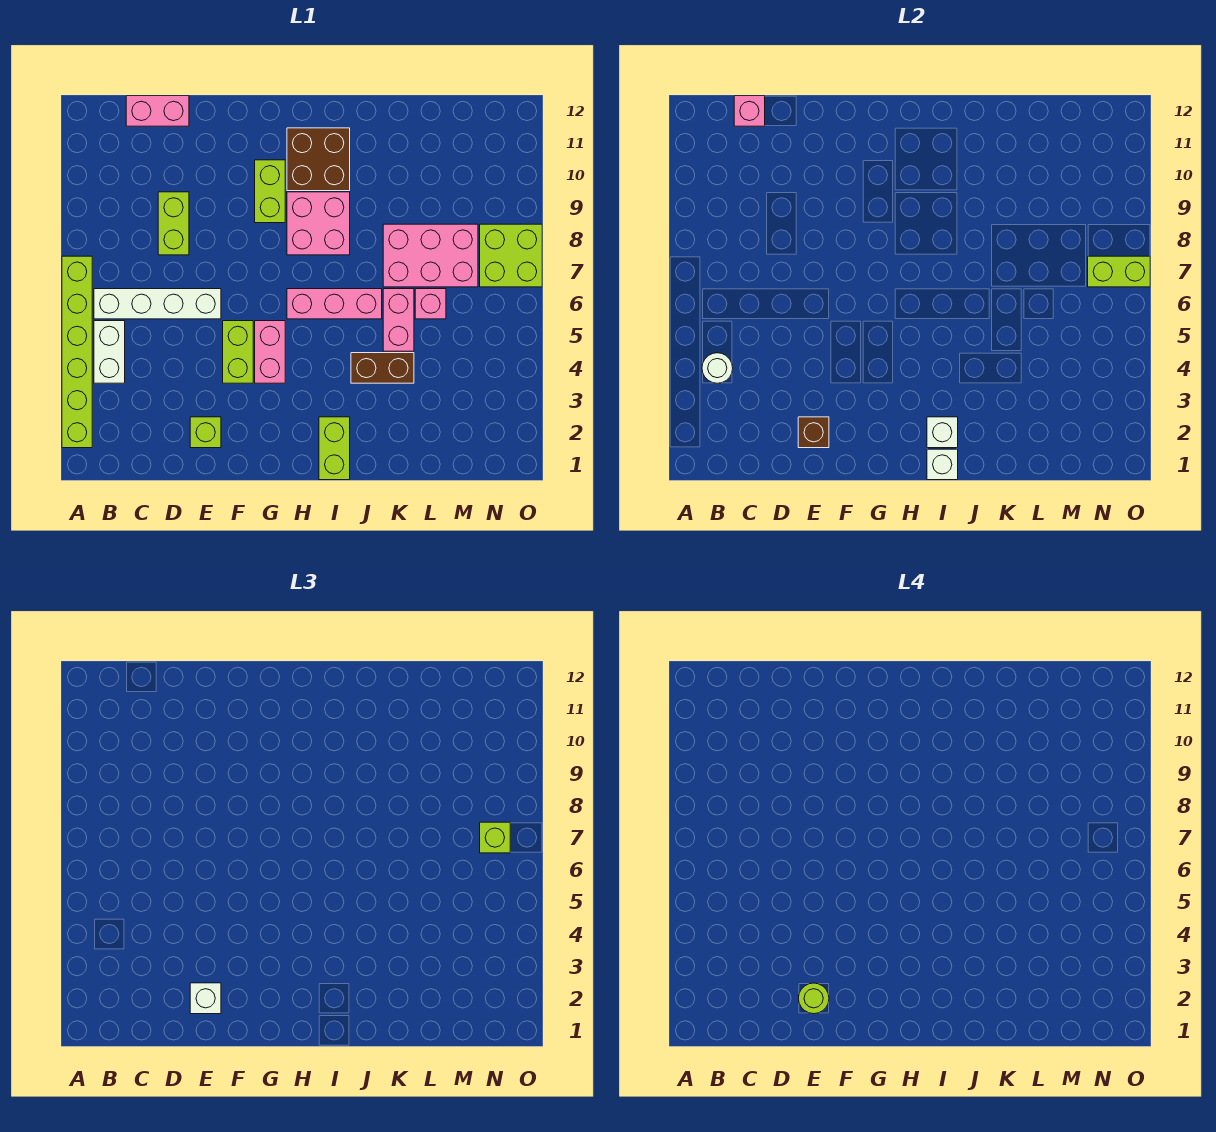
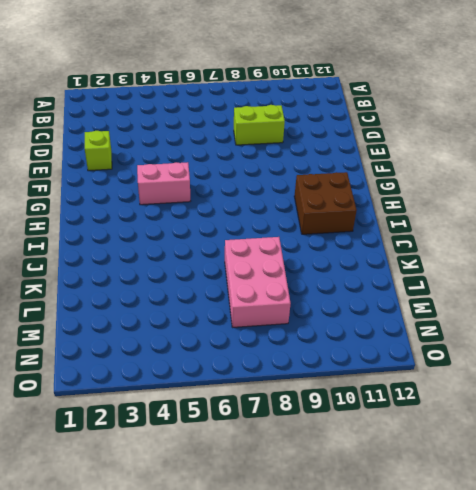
none -> lime brick A2:A7 level 1
none -> white brick B4:B5 level 1
none -> white brick B6:E6 level 1

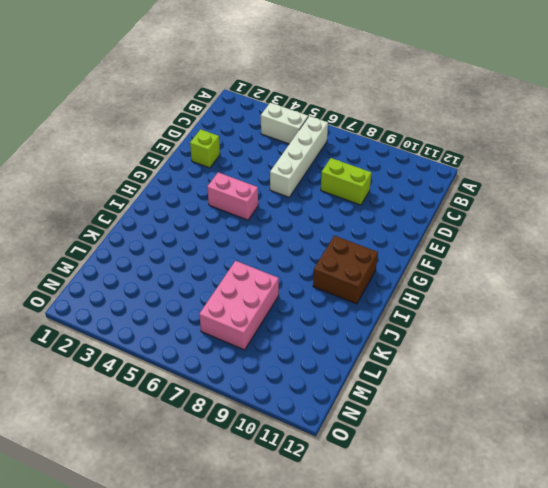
none -> lime brick A2:A7 level 1
none -> pink brick C12:D12 level 1
none -> lime brick F4:F5 level 1

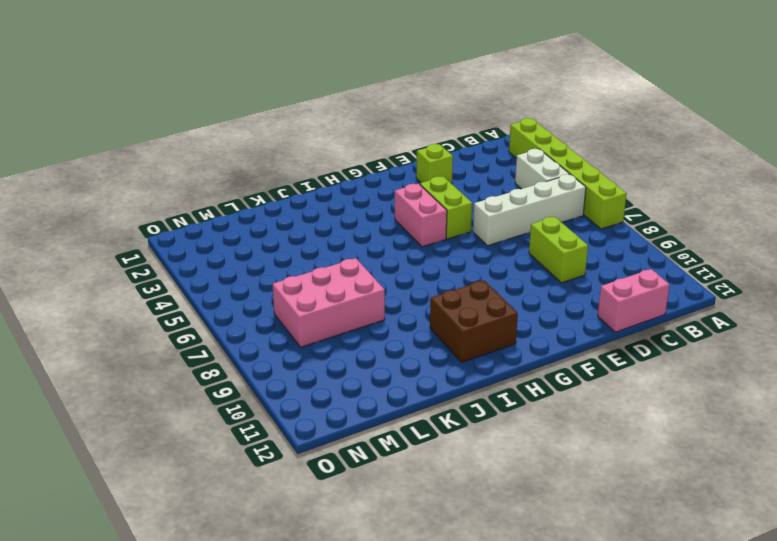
none -> lime brick G9:G10 level 1
none -> pink brick H6:J6 level 1
none -> pink brick H8:I9 level 1

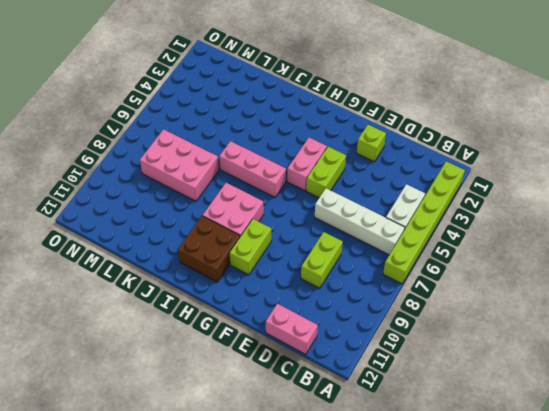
none -> lime brick I1:I2 level 1
none -> brown brick J4:K4 level 1
none -> pink brick K5:K6 level 1

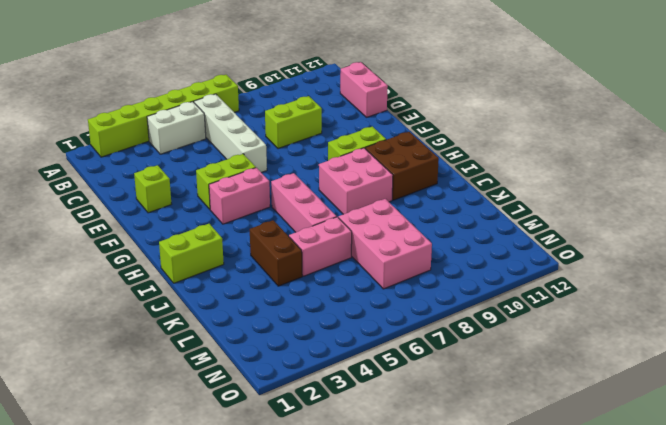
none -> pink brick L6 level 1
none -> lime brick N7:O8 level 1
none -> white round brick B4 level 2

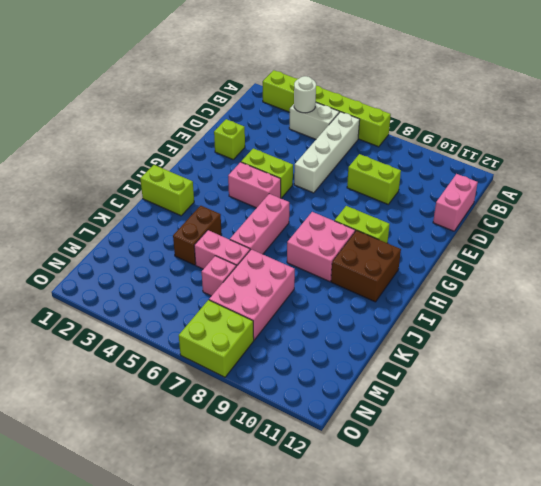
none -> pink brick C12 level 2
none -> brown brick E2 level 2
none -> white brick I1 level 2

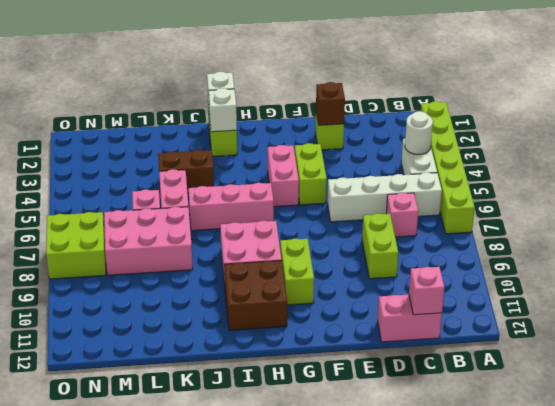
pink brick C7 level 1 -> none
none -> lime brick N7:O7 level 2
none -> white brick E2 level 3
none -> lime brick N7 level 3

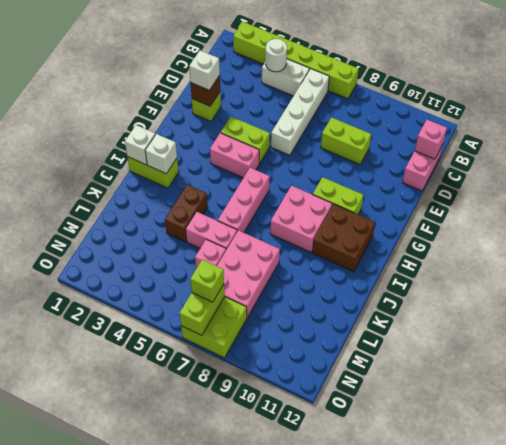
none -> lime round brick E2 level 4

